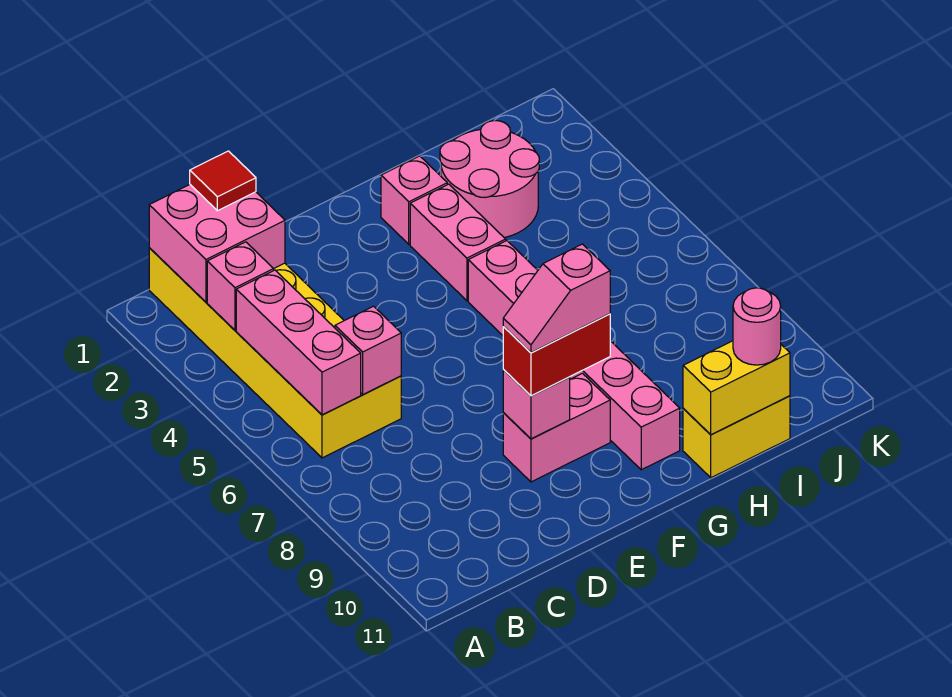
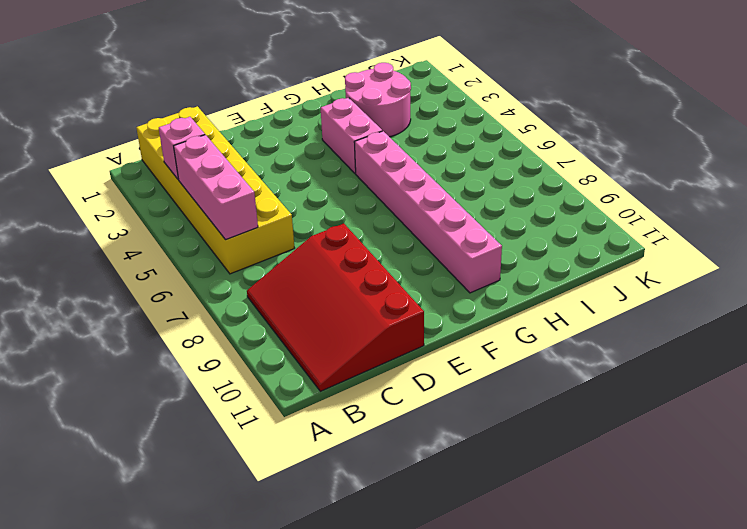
red slope B8:D11 level 1 top D -> none
none -> pink brick E9:F9 level 1
none -> pink brick G2 level 1
none -> yellow brick H11:I11 level 1

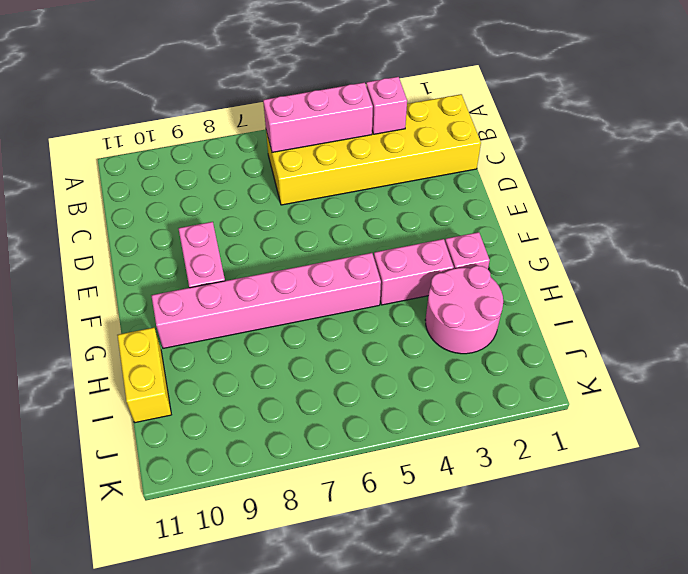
none -> pink brick B1:C2 level 2
none -> pink brick C6 level 2
none -> pink brick E9 level 2

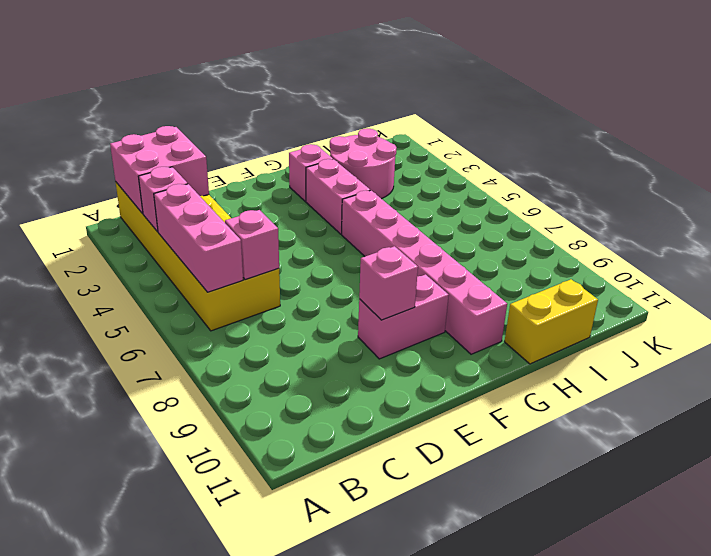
none -> yellow brick H11:I11 level 2
none -> red tile C1 level 3
none -> red brick E9:F9 level 3

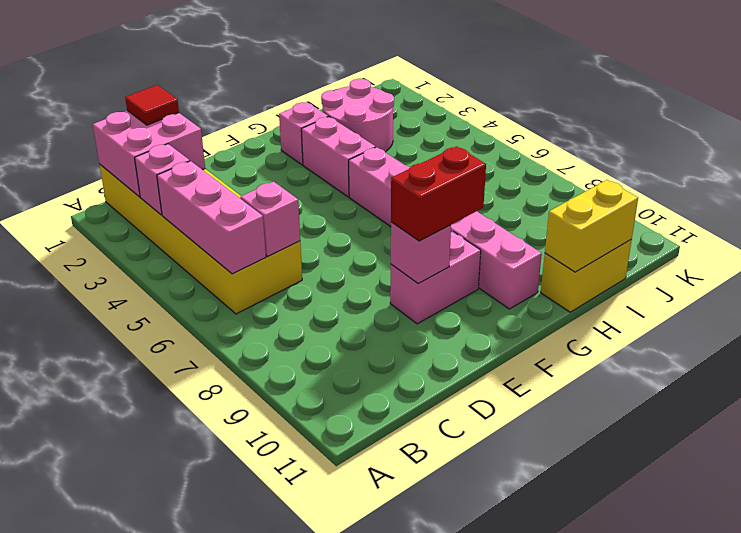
none -> pink round brick I11 level 3
none -> pink slope E9:F9 level 4 top F

